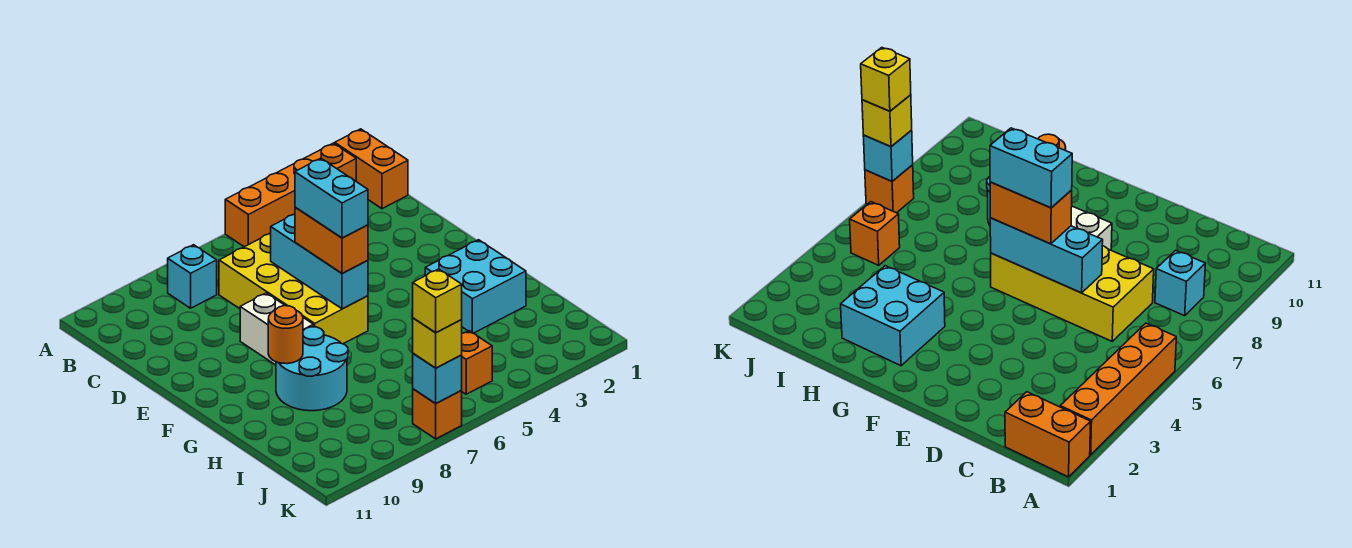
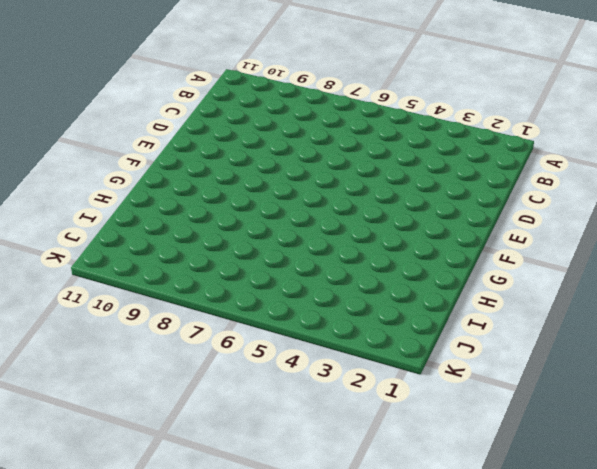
none -> orange brick A1:B1 level 1
none -> orange brick A2:A5 level 1
none -> cyan brick B8 level 1

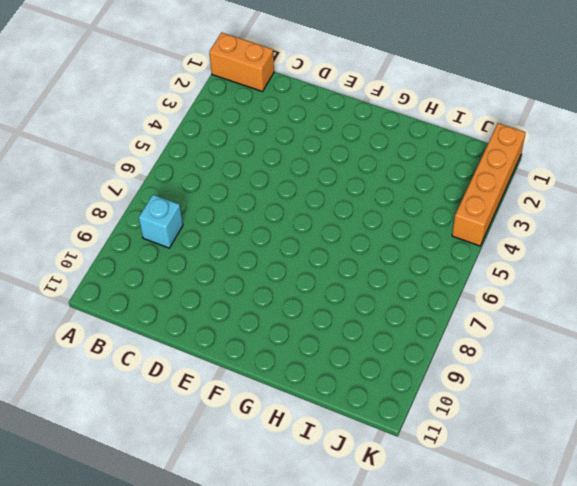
orange brick K1:K4 level 1 -> orange brick A2:A5 level 1
none -> yellow brick C6:F7 level 1
none -> white brick E8:F8 level 1
none -> cyan brick G2:H3 level 1

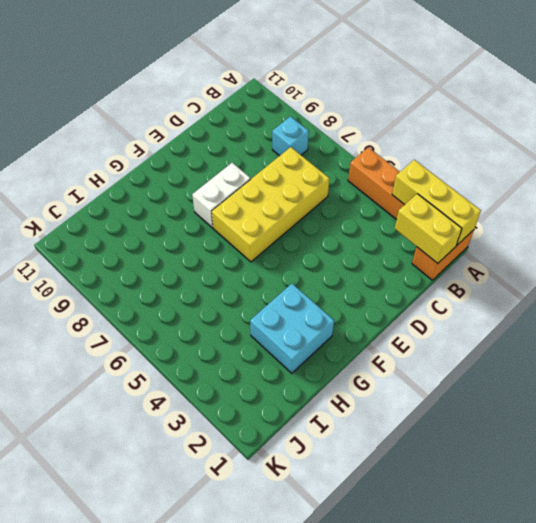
yellow brick A1:A3 level 2 -> none
yellow brick B1:B2 level 2 -> none
none -> cyan round brick G8:H9 level 1
none -> orange brick J5 level 1
none -> orange brick K7 level 1

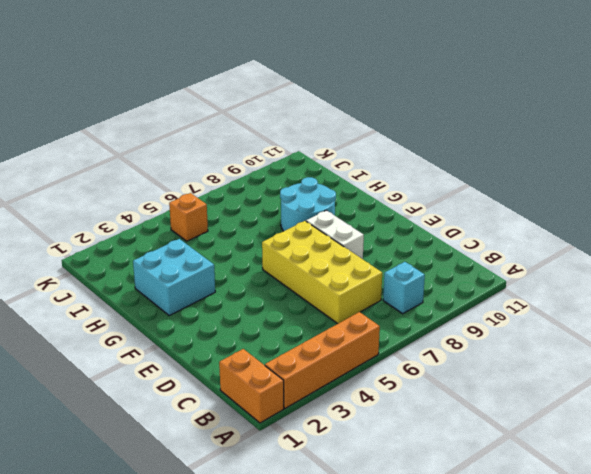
none -> orange brick K7 level 1
none -> cyan brick D6:F6 level 2
none -> orange round brick G9 level 2

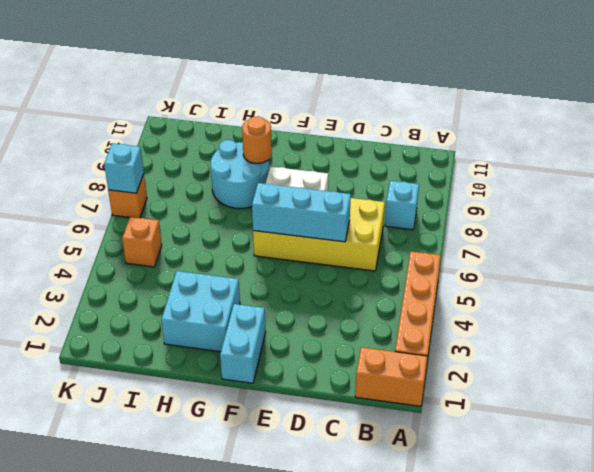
cyan brick F1:F2 level 1 -> cyan brick E6:F6 level 4
none -> orange brick E6:F6 level 3
none -> yellow brick K7 level 3
none -> yellow brick K7 level 4

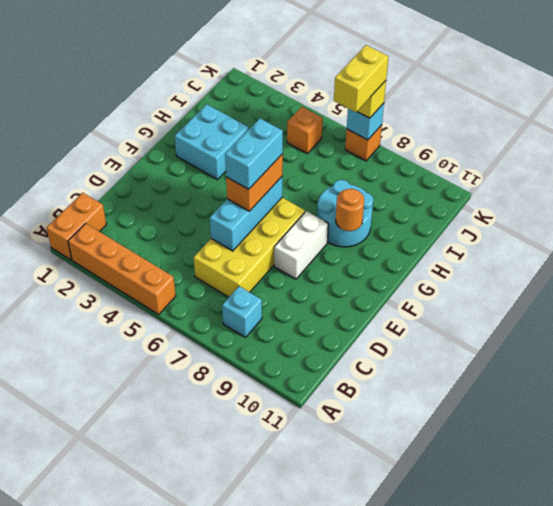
yellow brick J7:K7 level 4 -> yellow brick K7 level 4

